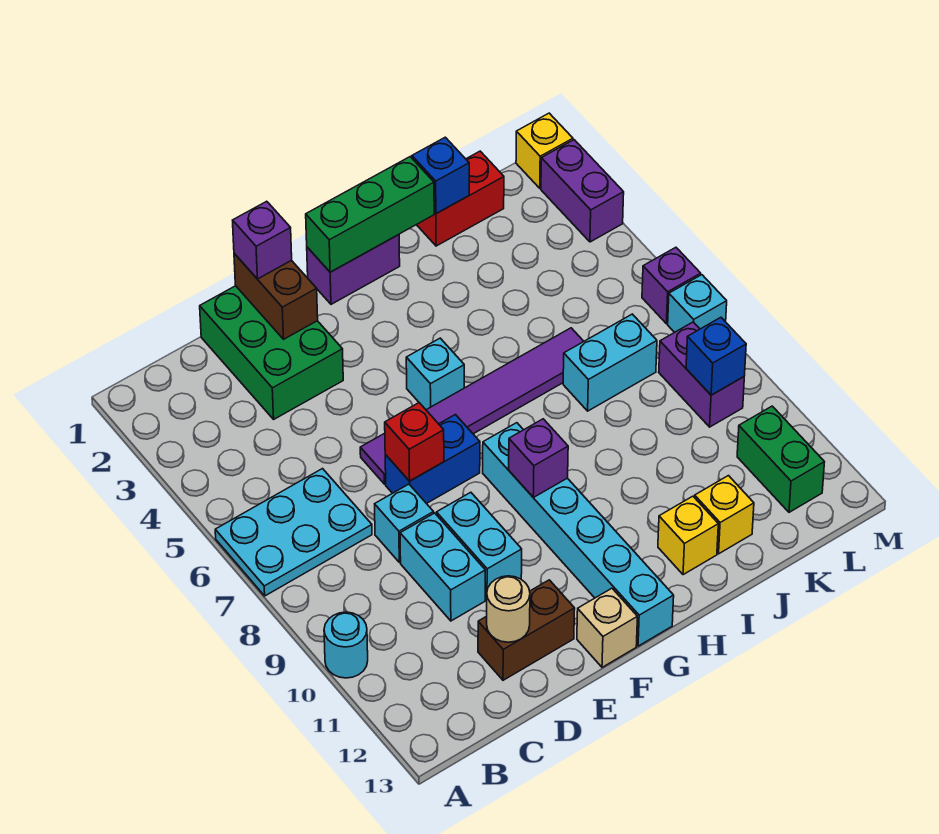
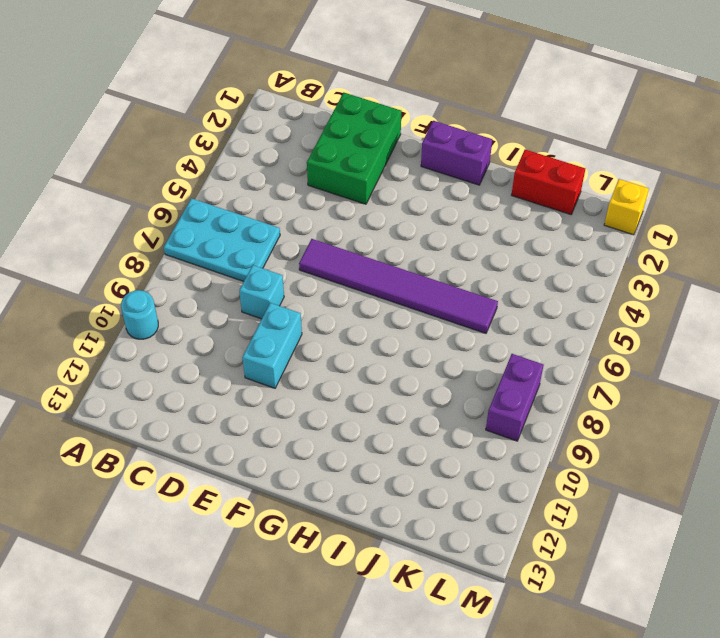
none -> cyan brick D9:D10 level 1
none -> brown brick D12:E12 level 1
none -> blue brick E7:F7 level 1
none -> tan brick F13 level 1

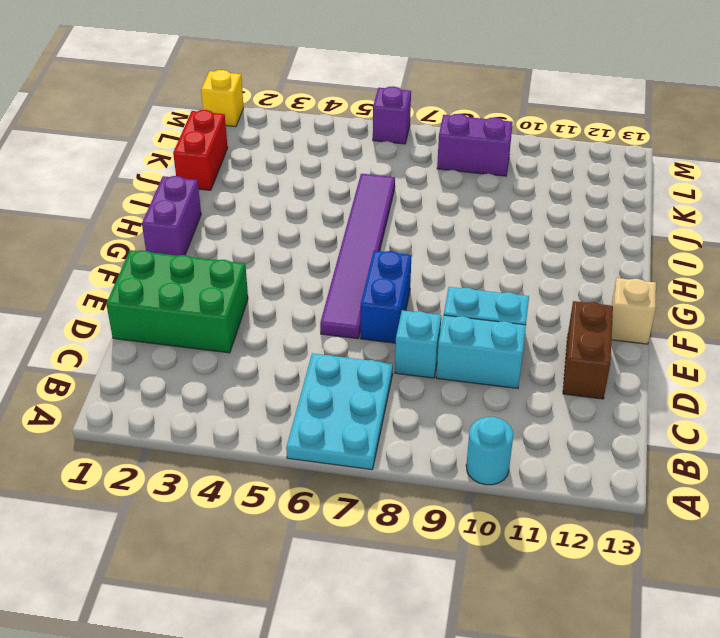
none -> cyan brick G5 level 1
none -> cyan brick G8:G13 level 1
none -> yellow brick I12 level 1
none -> cyan brick J7:K7 level 1

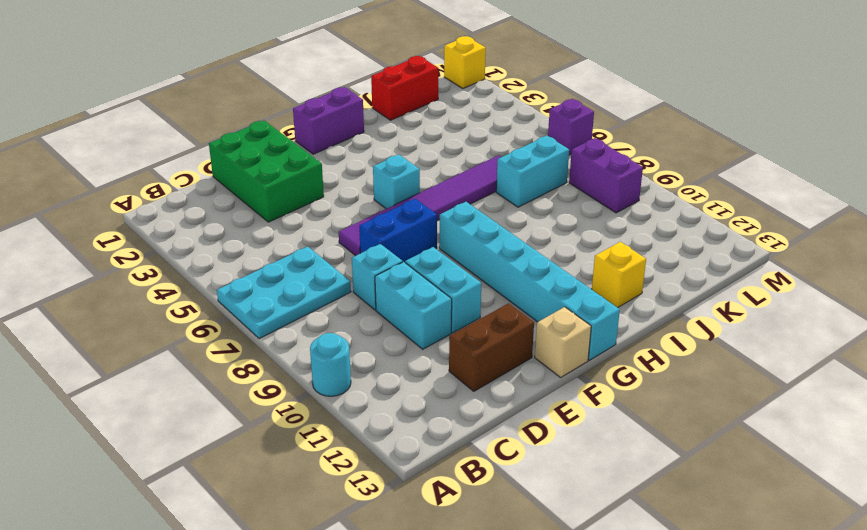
none -> yellow brick J12 level 1
none -> green brick L11:L12 level 1
none -> purple brick M2:M3 level 1
none -> cyan brick M7 level 1

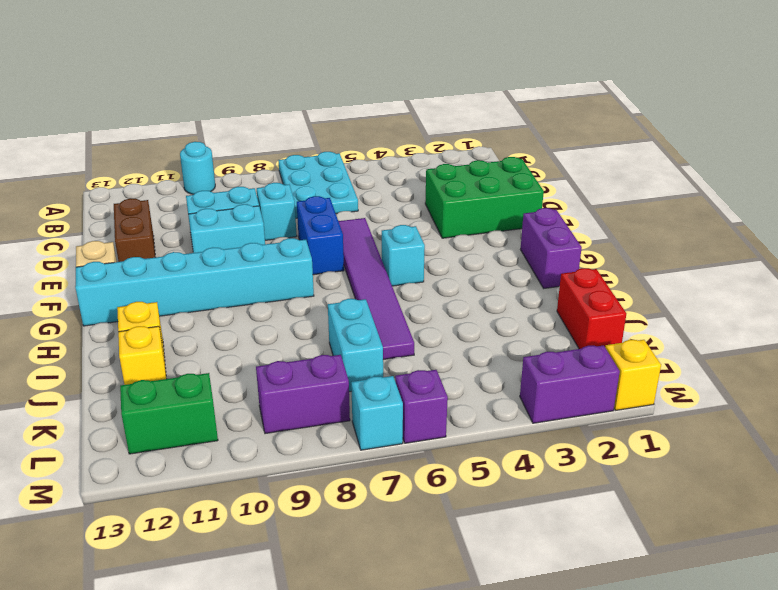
none -> tan round brick D12 level 2
none -> brown brick E1:E2 level 2
none -> red brick E7 level 2
none -> green brick G1:I1 level 2

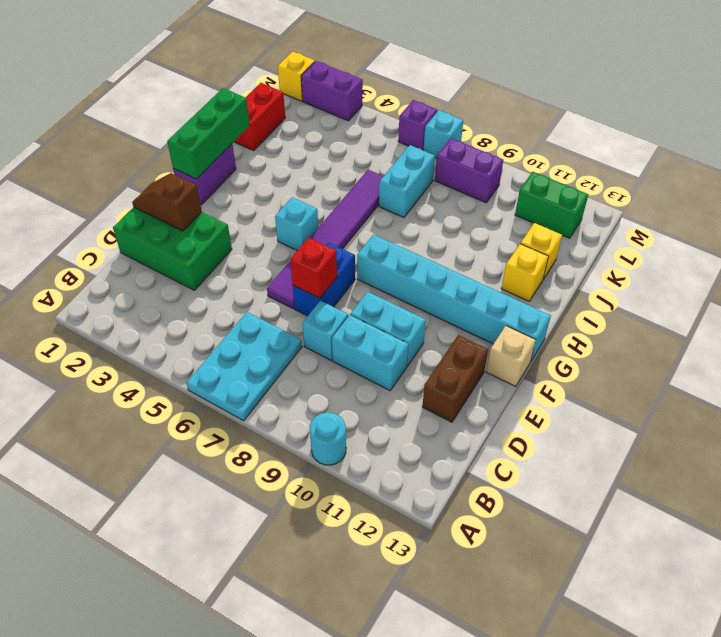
brown slope E1:E2 level 2 top 2 -> brown brick E1:E2 level 2
none -> tan round brick D12 level 2
none -> purple brick G9 level 2
none -> blue brick J1 level 2
none -> blue brick L9 level 2

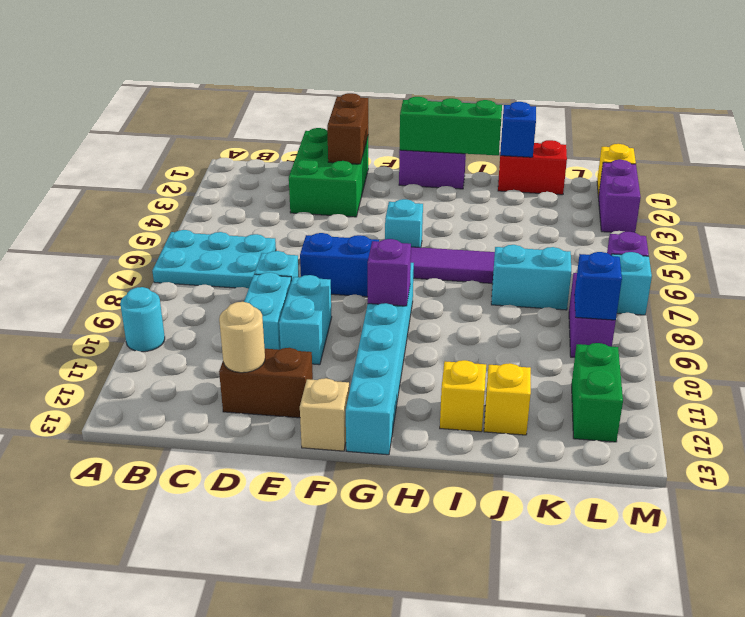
none -> red brick E7 level 2
none -> purple brick E1 level 3

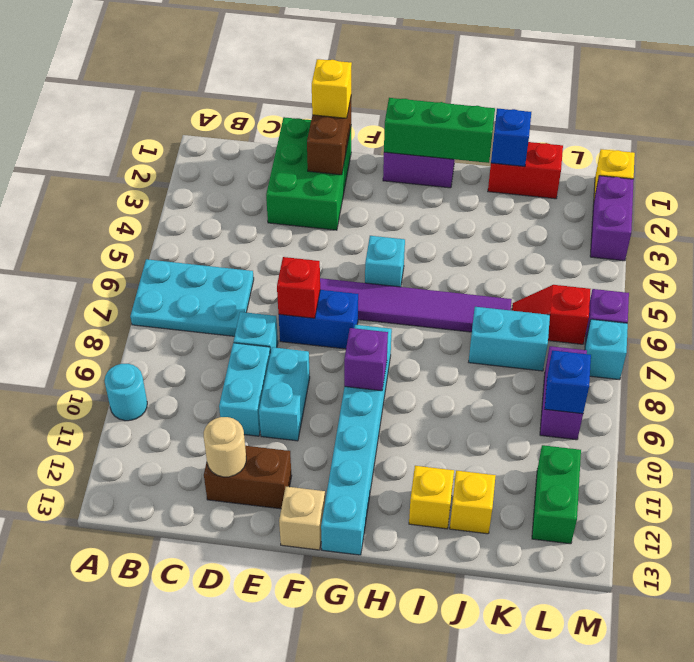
yellow brick E1 level 3 -> purple brick E1 level 3
red slope K6:L6 level 1 top L -> none

